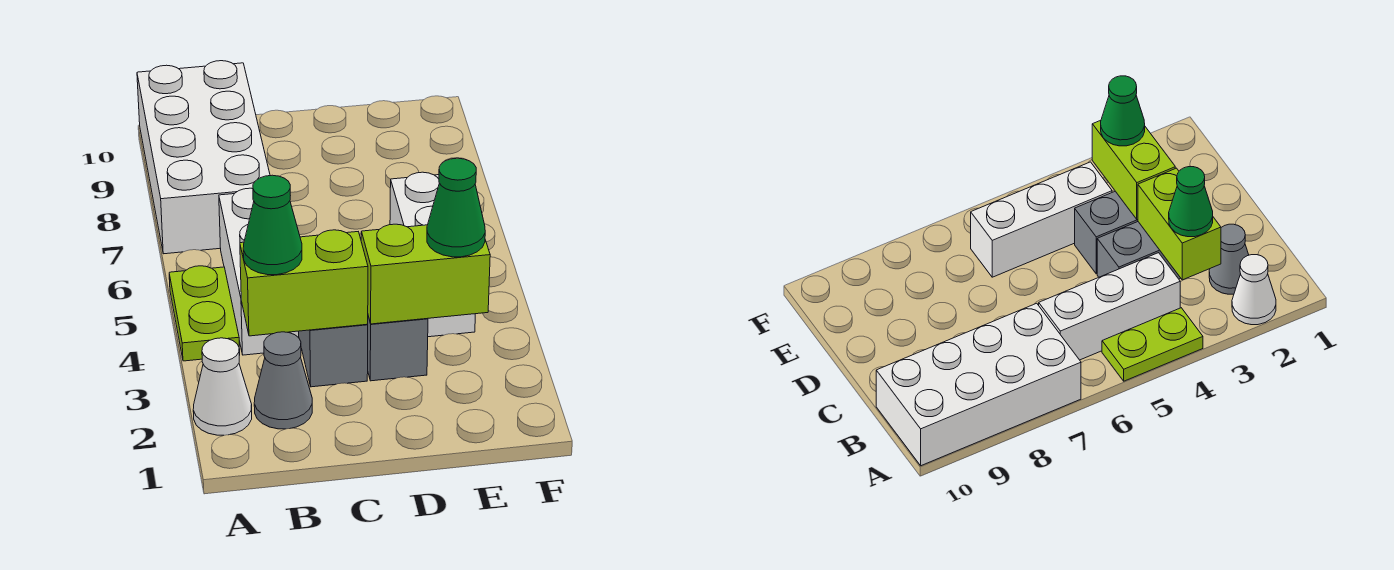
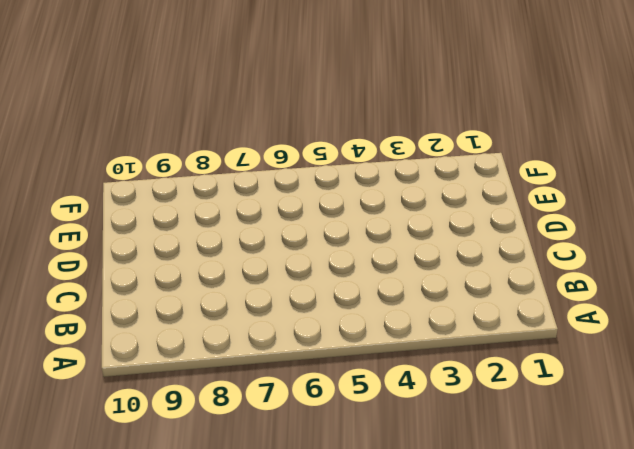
none -> white cone A2 level 1
none -> lime plate A4:A5 level 1
none -> white brick A7:B10 level 1

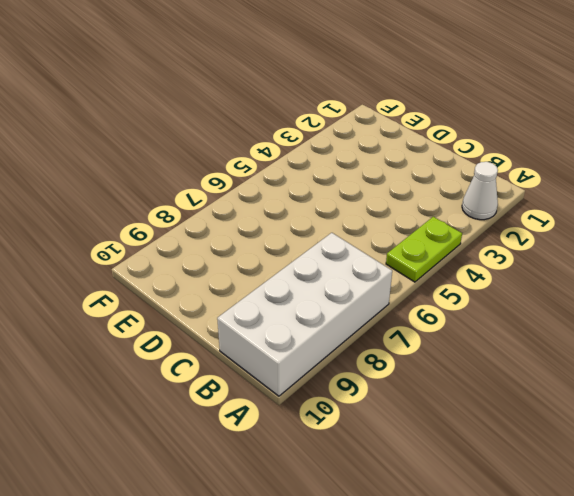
none -> grey cone B2 level 1
none -> white brick B4:B6 level 1
none -> grey brick C3:C4 level 1

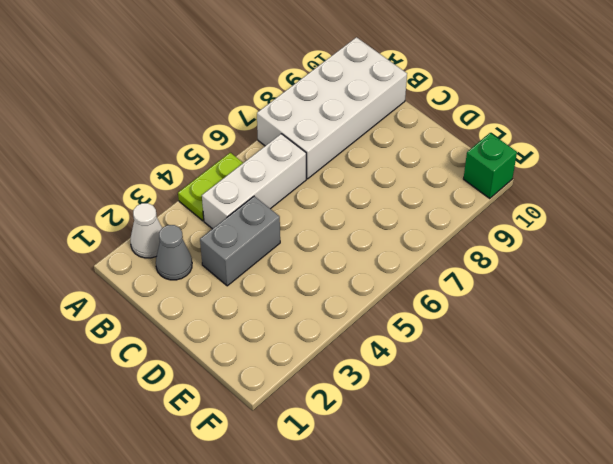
green brick F10 level 1 -> none
none -> grey brick D3:D4 level 1
none -> white brick E4:E6 level 1
none -> lime brick B3:C3 level 2

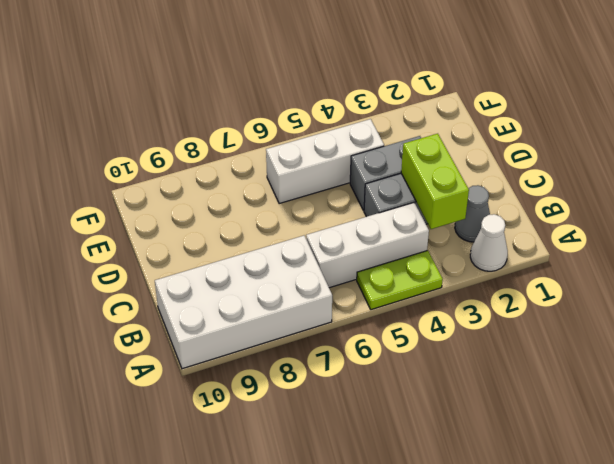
none -> lime brick D3:E3 level 2
none -> green cone B3 level 3
none -> green cone E3 level 3

